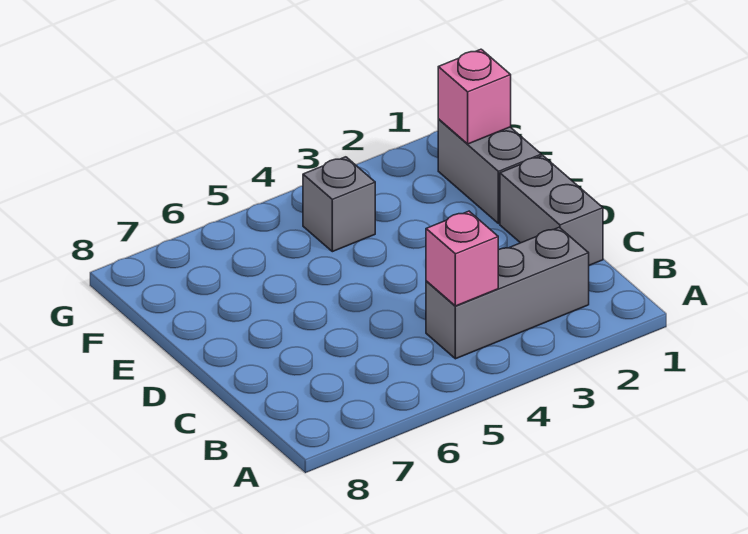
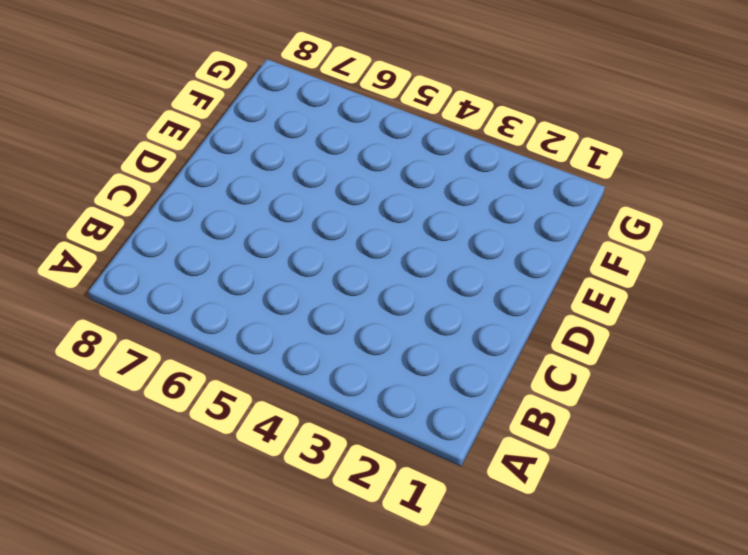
none -> grey brick B2:B4 level 1
none -> grey brick C1:D1 level 1

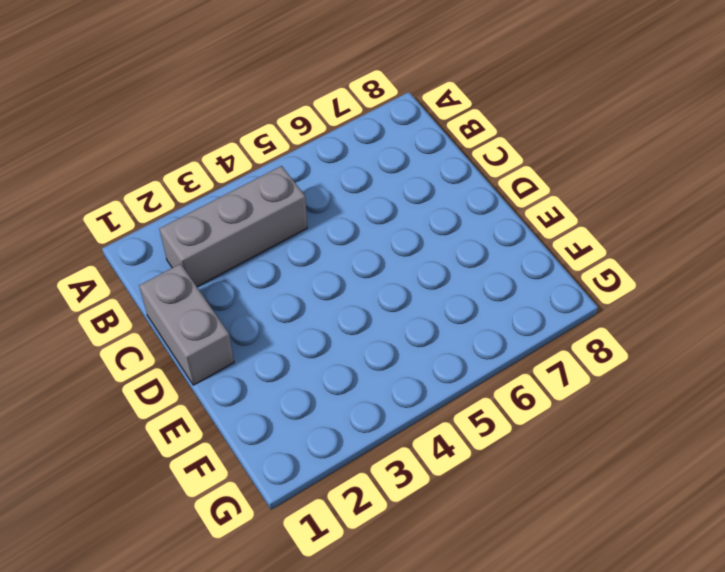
none -> grey brick E1:F1 level 1
none -> grey brick F4 level 1

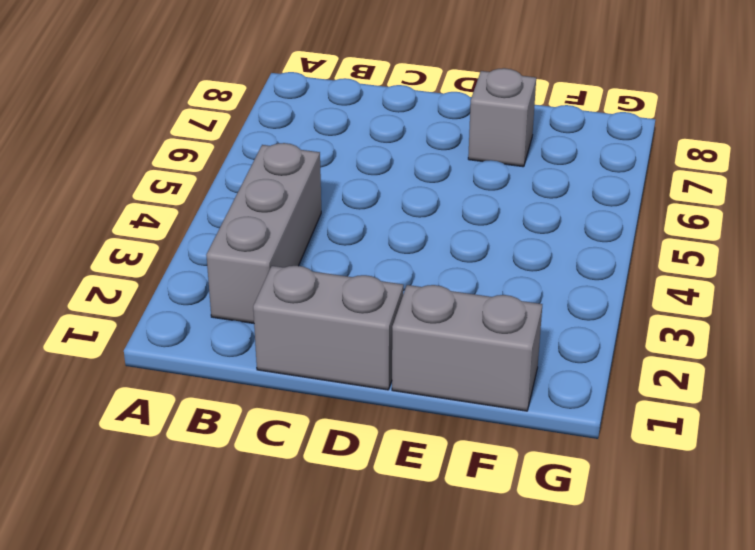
grey brick E7 level 1 -> grey brick F4 level 1
none -> pink brick B4 level 2
none -> pink brick F1 level 2

